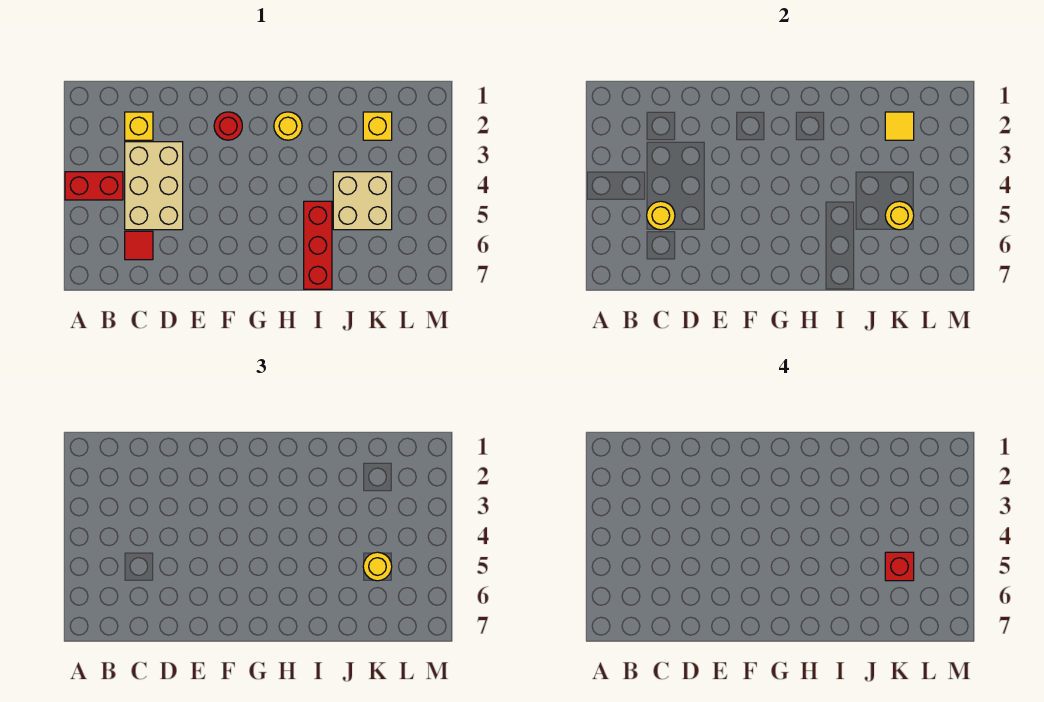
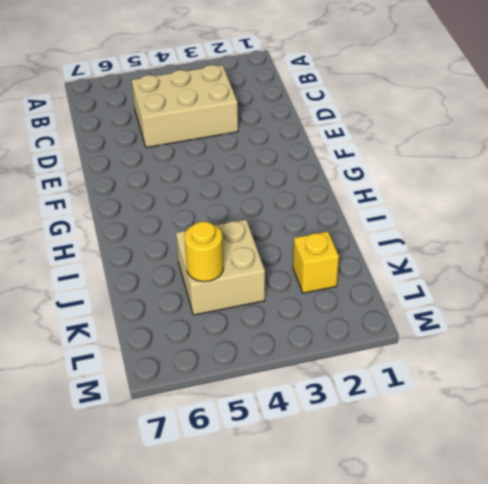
none -> red brick A4:B4 level 1
none -> yellow brick C2 level 1
none -> red tile C6 level 1

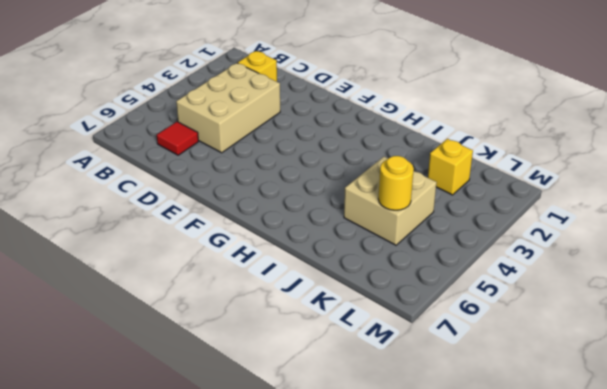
none -> red brick A4:B4 level 1
none -> red round brick F2 level 1
none -> yellow round brick H2 level 1

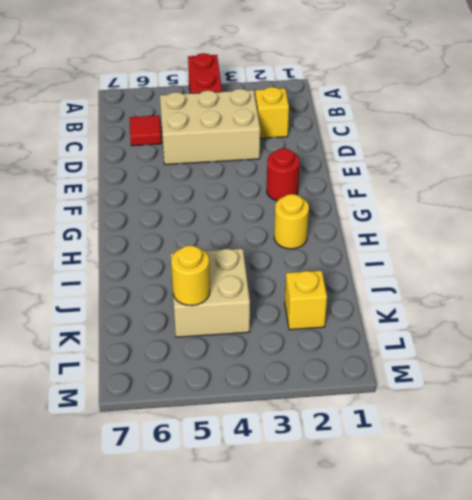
none -> red brick I5:I7 level 1
none -> yellow round brick C5 level 2
none -> yellow tile K2 level 2

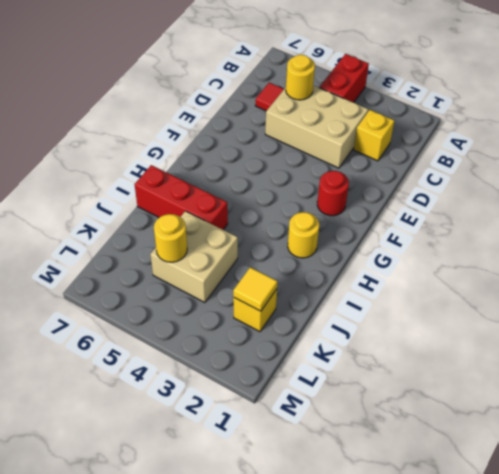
none -> yellow round brick K5 level 3
none -> red brick K5 level 4

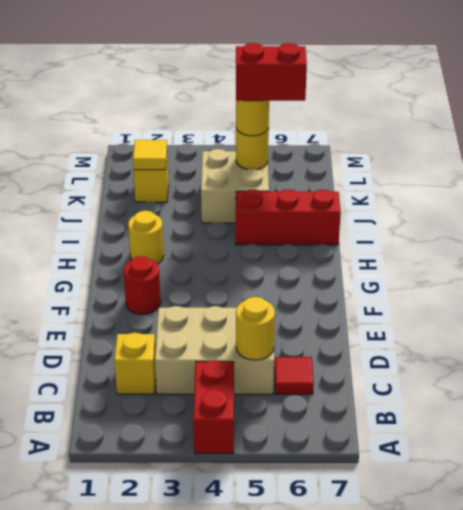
red brick K5:K6 level 4 -> red brick K5 level 4

